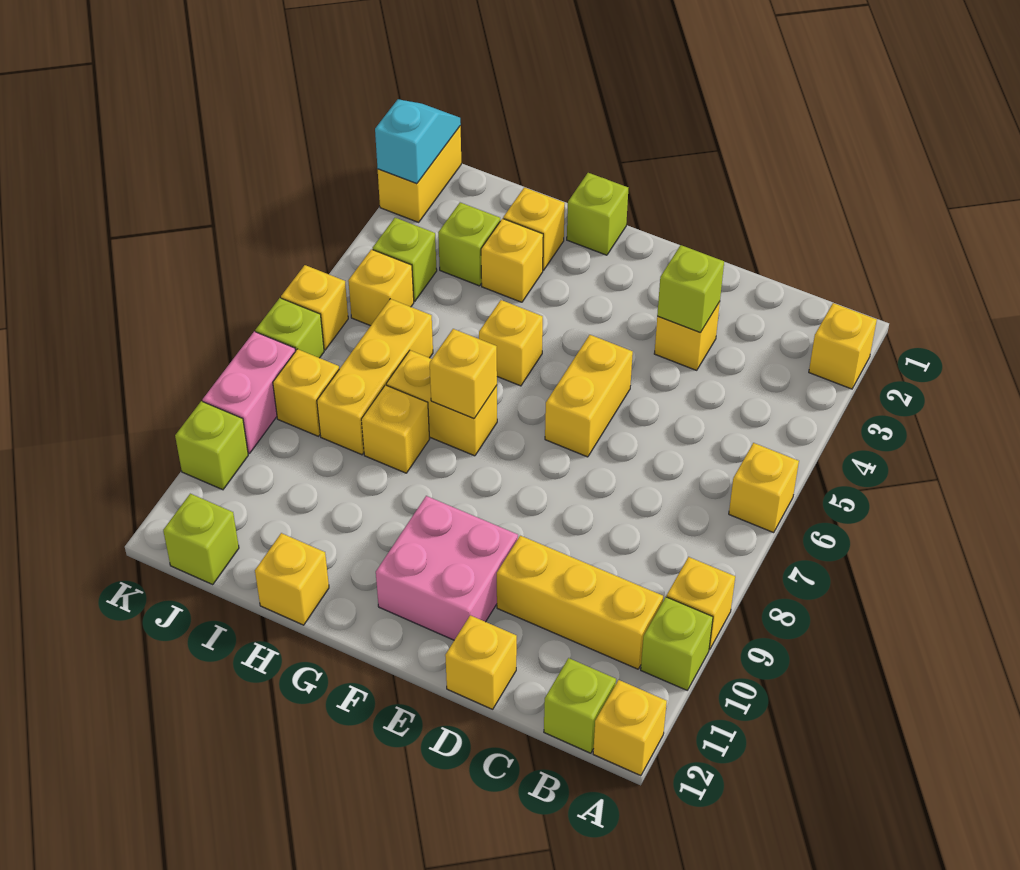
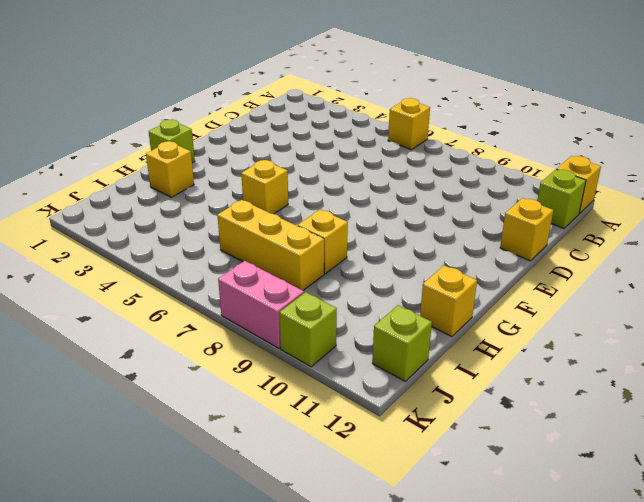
none -> yellow brick A2 level 1
none -> yellow brick A9 level 1
none -> lime brick A10 level 1
none -> yellow brick B10:D10 level 1

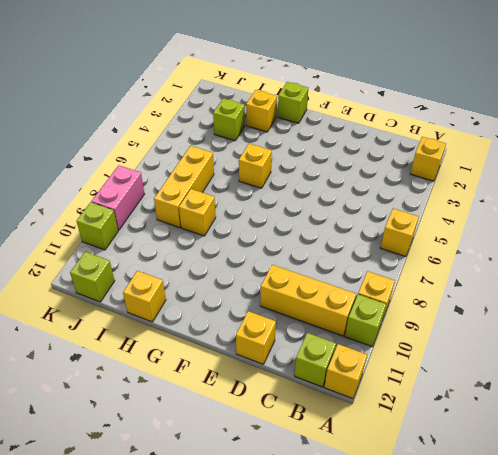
none -> yellow brick D3 level 1
none -> yellow brick E5:E6 level 1
none -> pink brick E10:F11 level 1
none -> yellow brick G7:H7 level 1

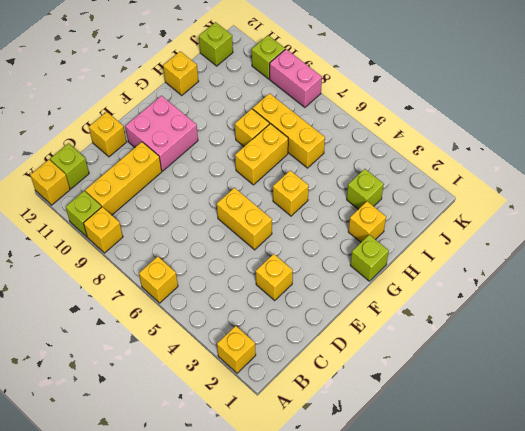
none -> yellow brick H3 level 1
none -> lime brick J4 level 1
none -> yellow brick J5 level 1
none -> yellow brick J8 level 1

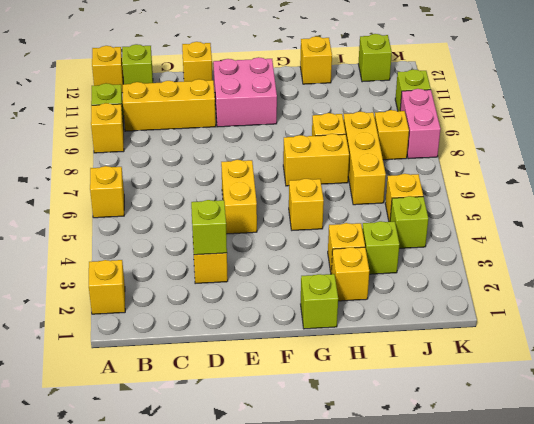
none -> yellow brick K1:K2 level 1
none -> yellow brick K6 level 1
none -> lime brick K7 level 1
none -> yellow brick G7 level 2

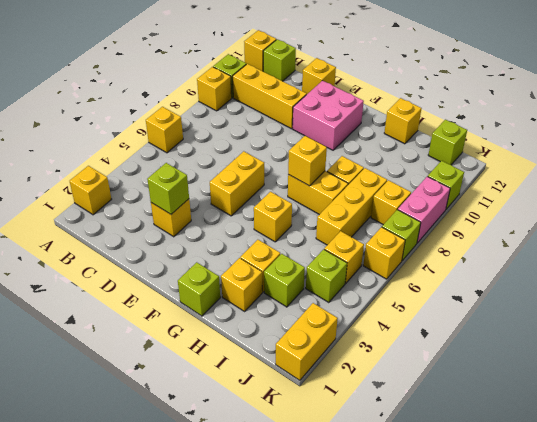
none -> cyan slope K1:K2 level 2 top 2

